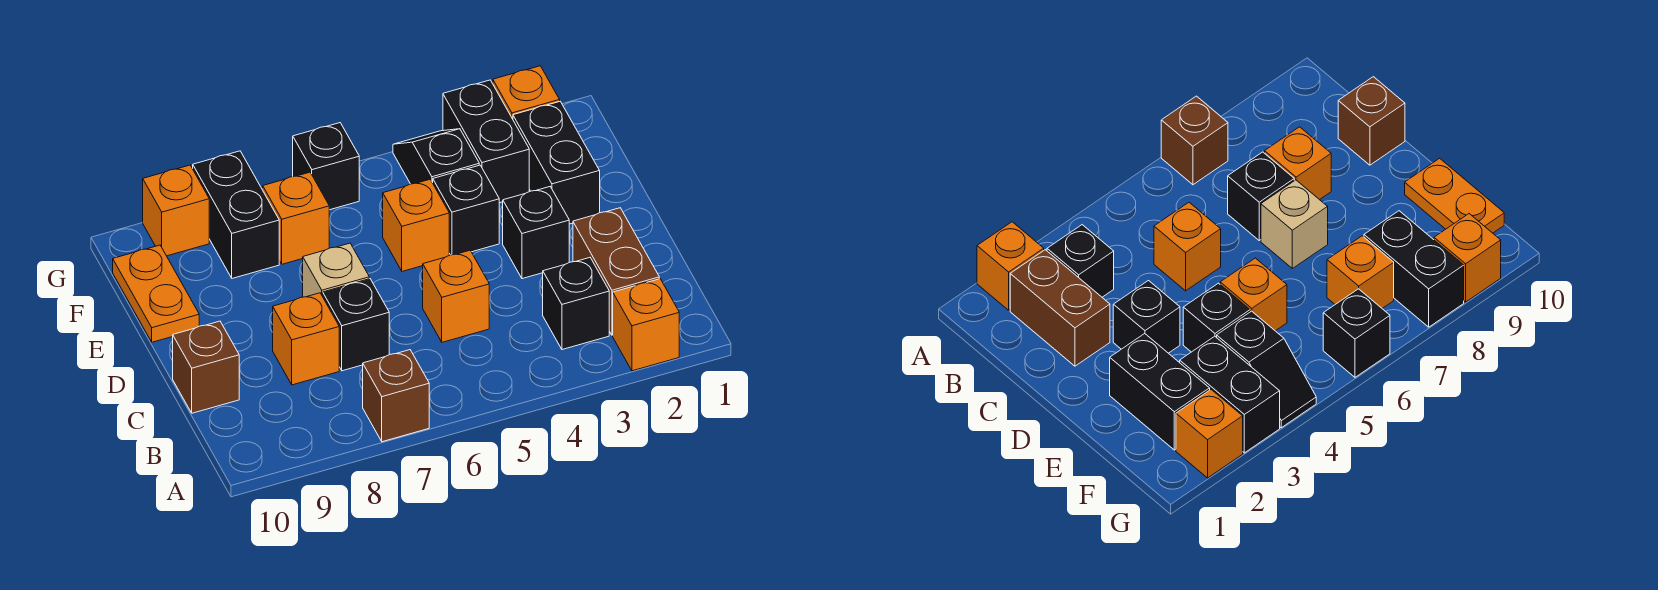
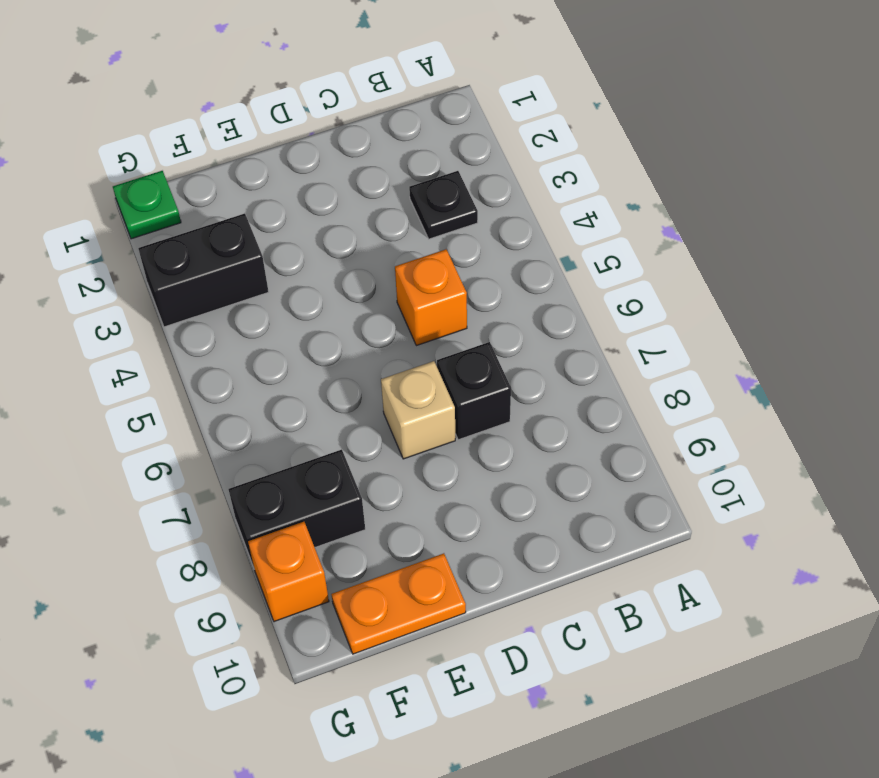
black plate B3 level 1 -> black brick B3 level 1
green plate G1 level 1 -> none
none -> orange brick A2 level 1
none -> brown brick A7 level 1
none -> brown brick B2:C2 level 1

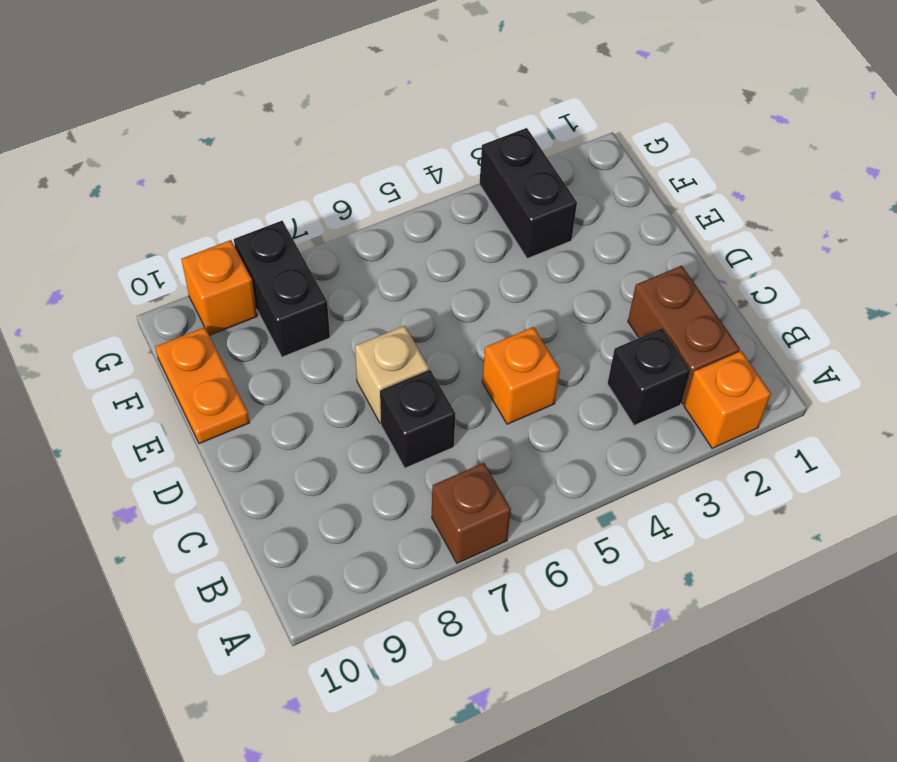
none -> orange brick C8 level 1
none -> brown brick C10 level 1
none -> black brick D3 level 1

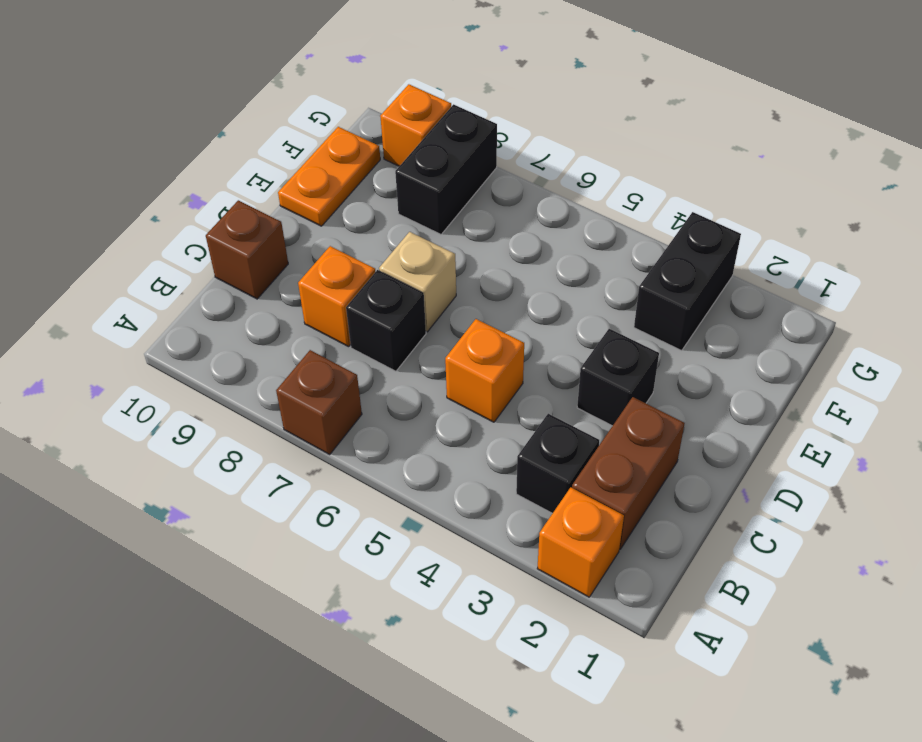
none -> black brick E2:F2 level 1
none -> black brick E4 level 1
none -> orange brick E5 level 1

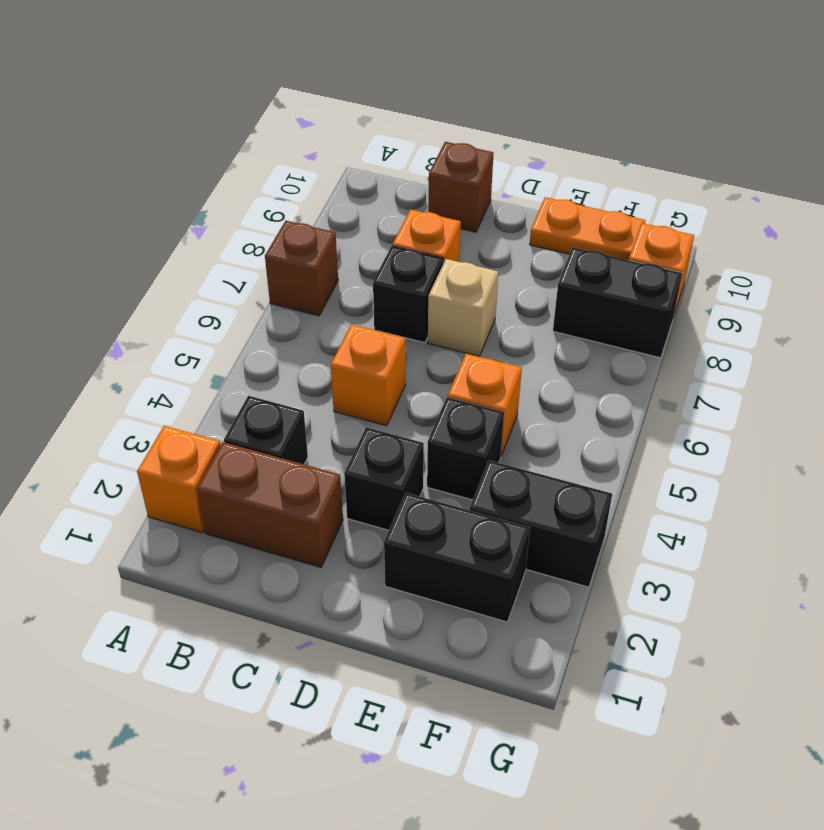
none -> black slope F4:G4 level 1 top F
none -> orange brick F7 level 1
none -> orange brick G2 level 1

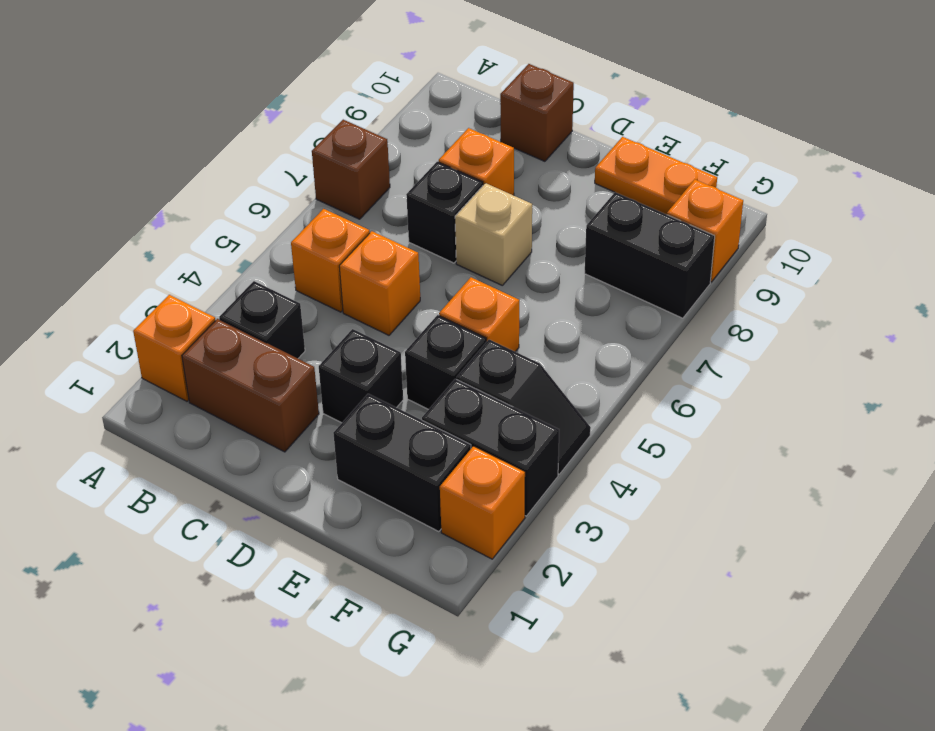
orange brick B5 level 1 -> orange brick F7 level 1
none -> black brick G6 level 1

